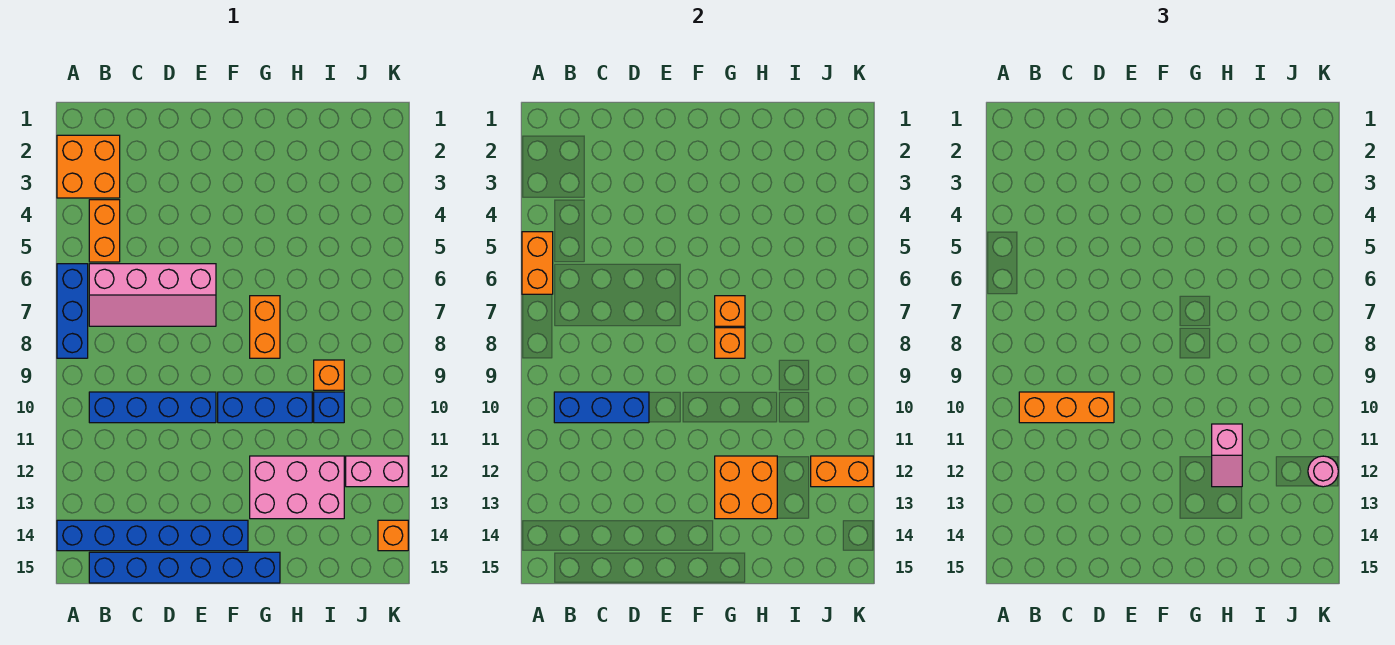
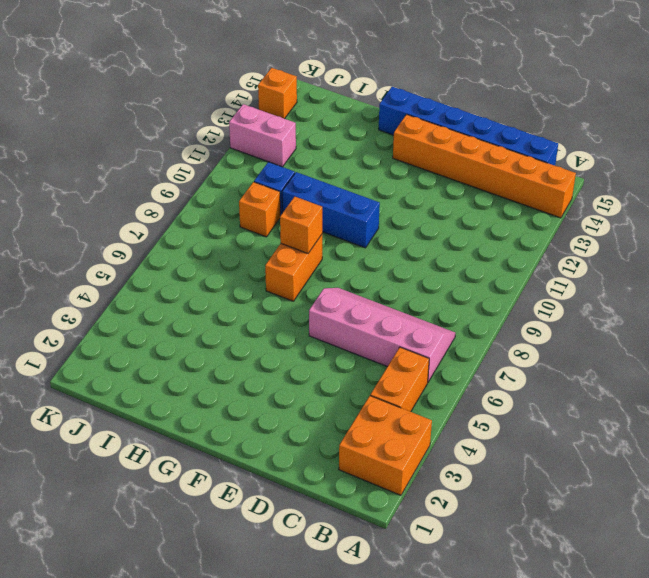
orange brick A14:F14 level 1 -> blue brick A14:F14 level 1
none -> blue brick A6:A8 level 1
none -> blue brick B10:E10 level 1
none -> pink brick G12:I13 level 1

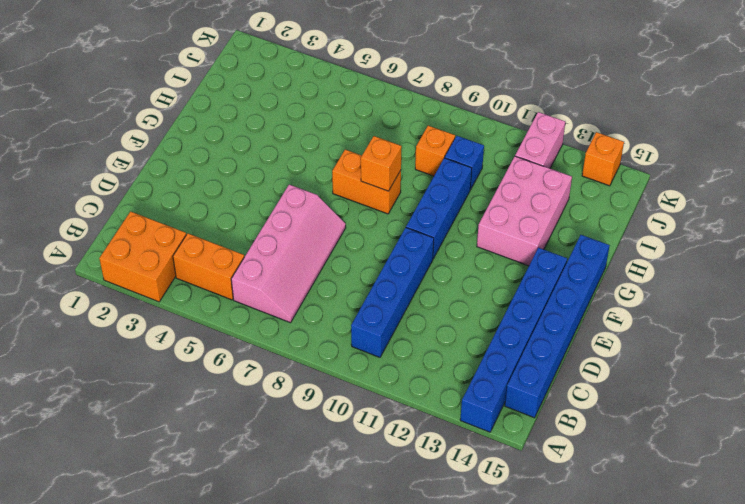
none -> blue brick A6:A8 level 1
none -> orange brick A5:A6 level 2
none -> blue brick B10:D10 level 2

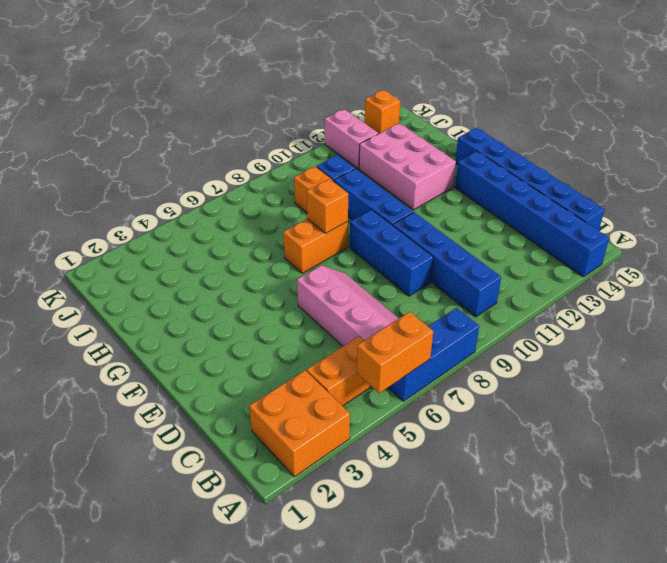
blue brick D9:F9 level 1 -> blue brick B10:D10 level 2
none -> orange brick G7 level 2
none -> orange brick G12:H13 level 2
none -> orange brick J12:K12 level 2

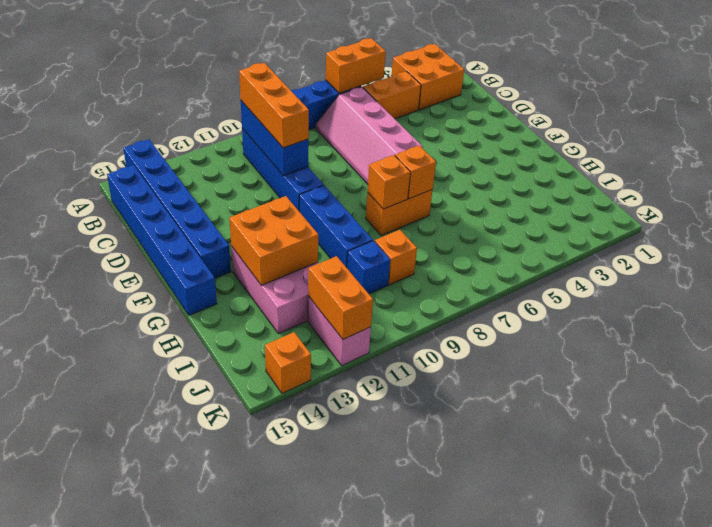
none -> pink slope H11:H12 level 3 top 11
none -> pink round brick K12 level 3

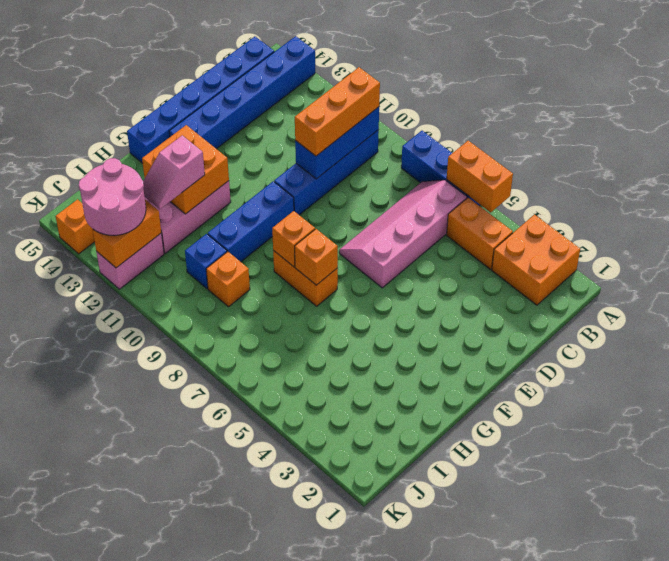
pink slope H12:I12 level 3 top H -> pink slope H11:H12 level 3 top 11
pink round brick J12:K13 level 3 -> pink round brick K12 level 3

